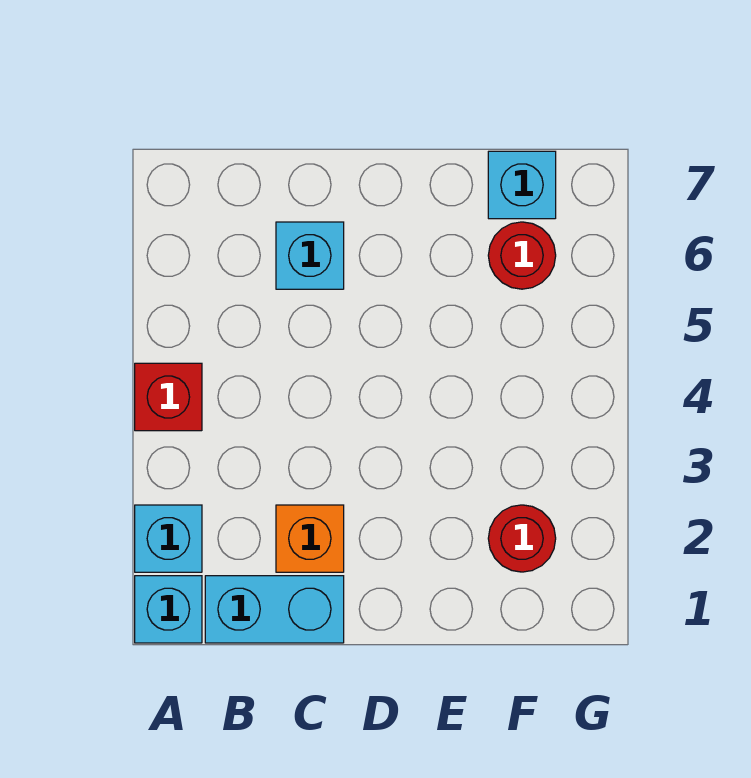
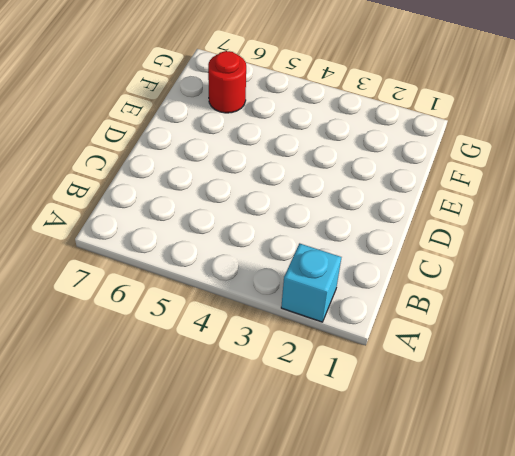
none -> cyan brick A1 level 1
none -> red brick A4 level 1

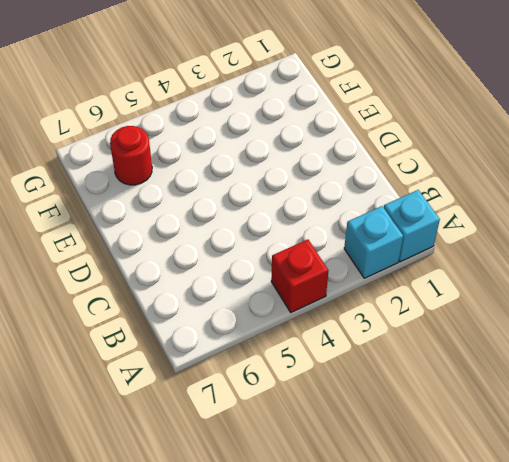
none -> cyan brick B1:C1 level 1
none -> orange brick C2 level 1

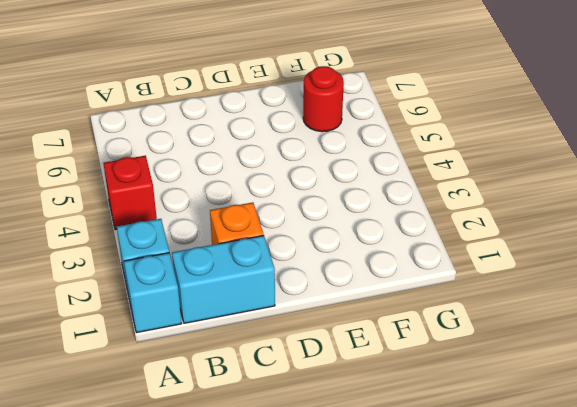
none -> cyan brick C6 level 1
none -> red round brick F2 level 1

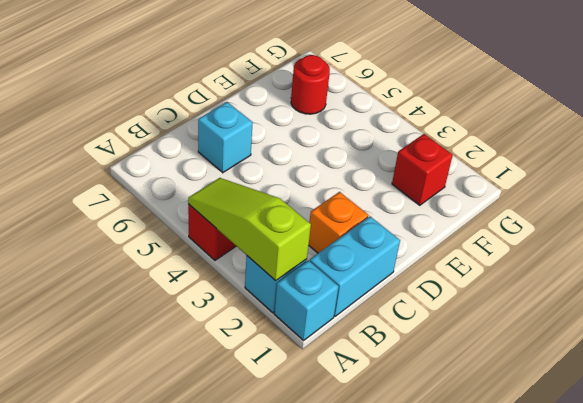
lime slope A2:A4 level 2 top 2 -> none
red brick F2 level 1 -> red round brick F2 level 1
none -> cyan brick F7 level 1

